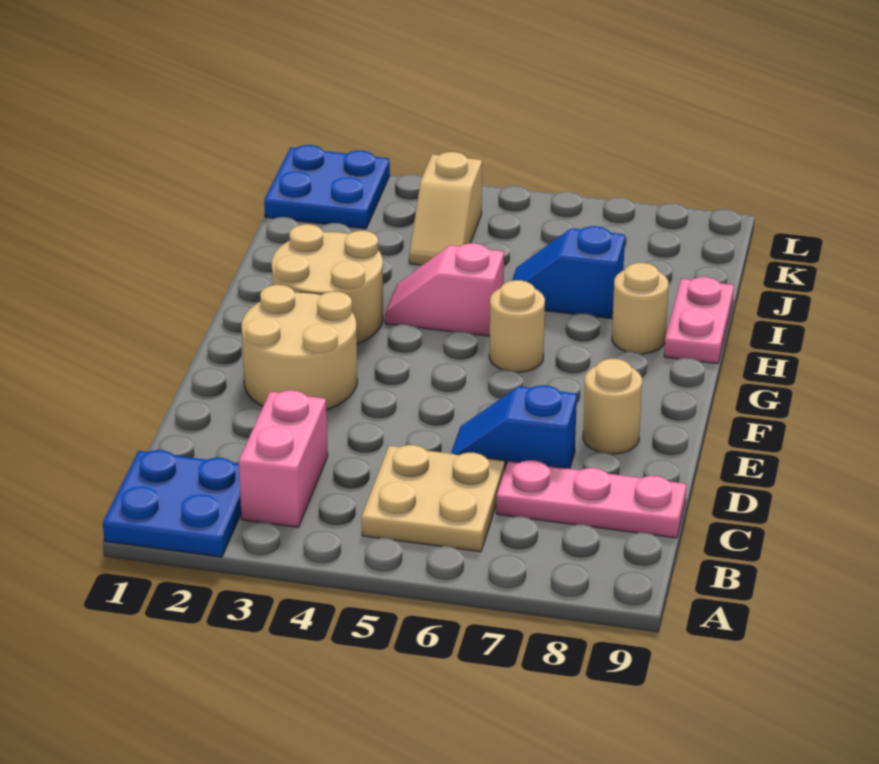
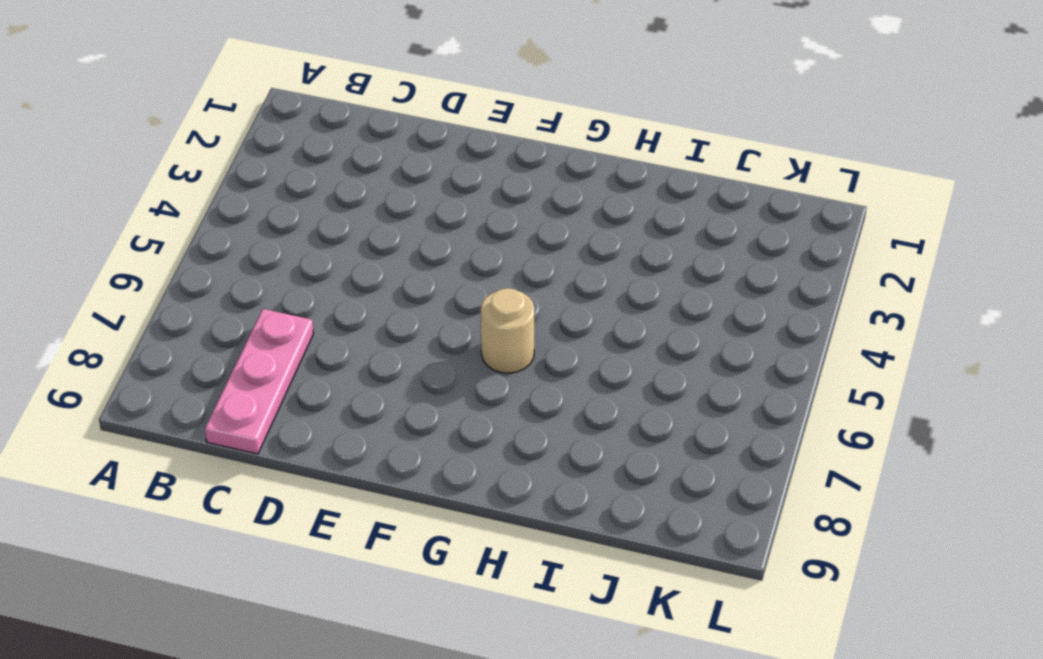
none -> blue plate A1:B2 level 1
none -> pink brick B3:C3 level 1
none -> tan plate B5:C6 level 1

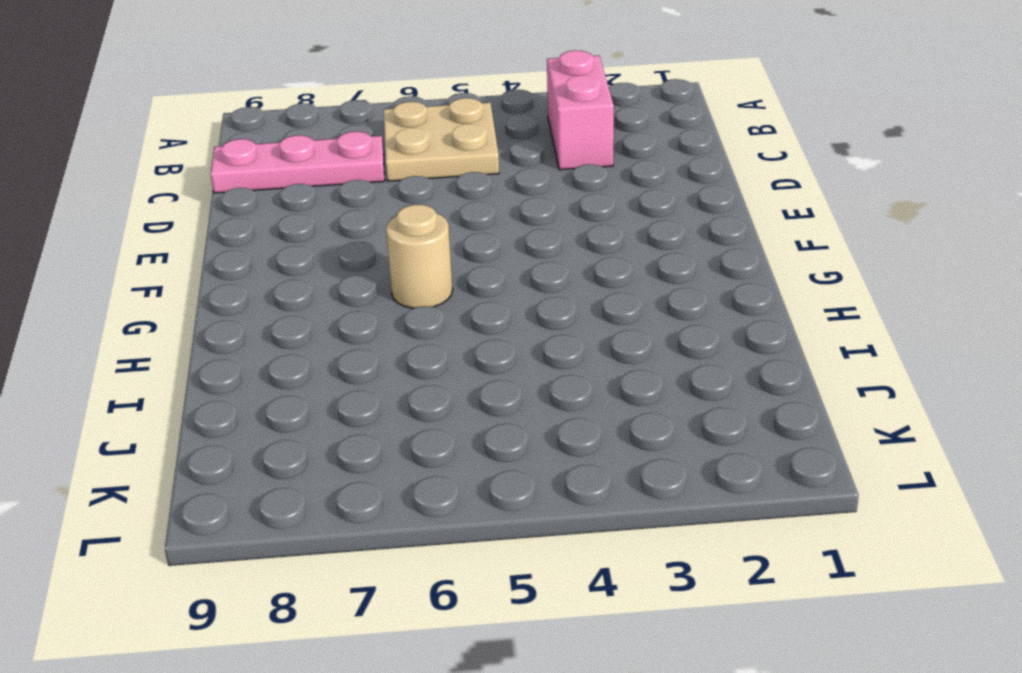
none -> blue plate A1:B2 level 1
none -> blue slope D6:D7 level 1 top 7
none -> tan round brick E2:F3 level 1

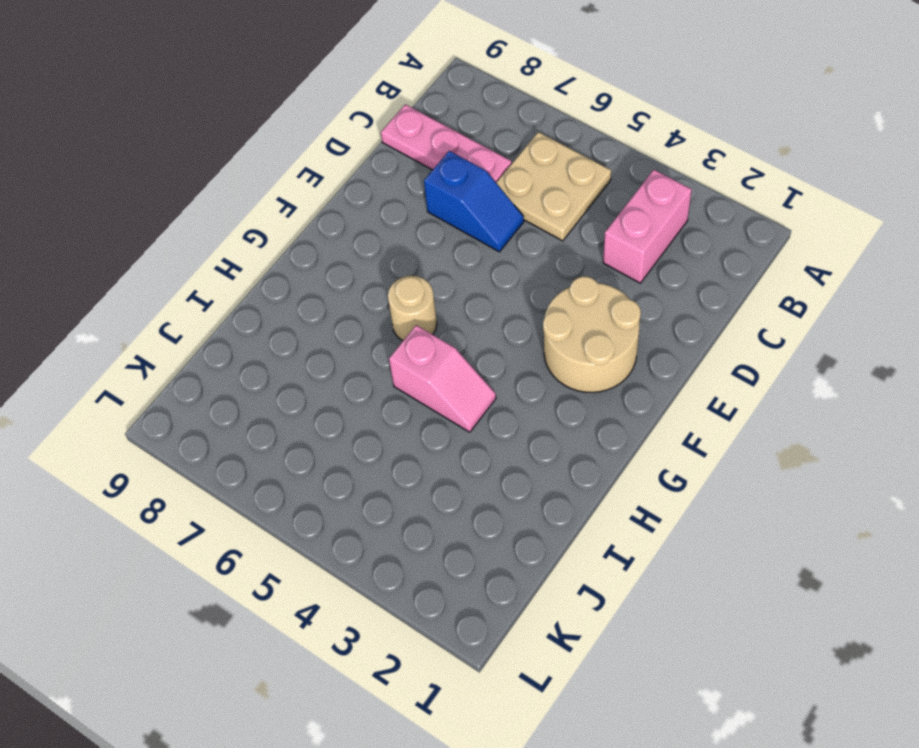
none -> blue plate A1:B2 level 1
none -> tan round brick E8 level 1
none -> tan round brick G2:H3 level 1

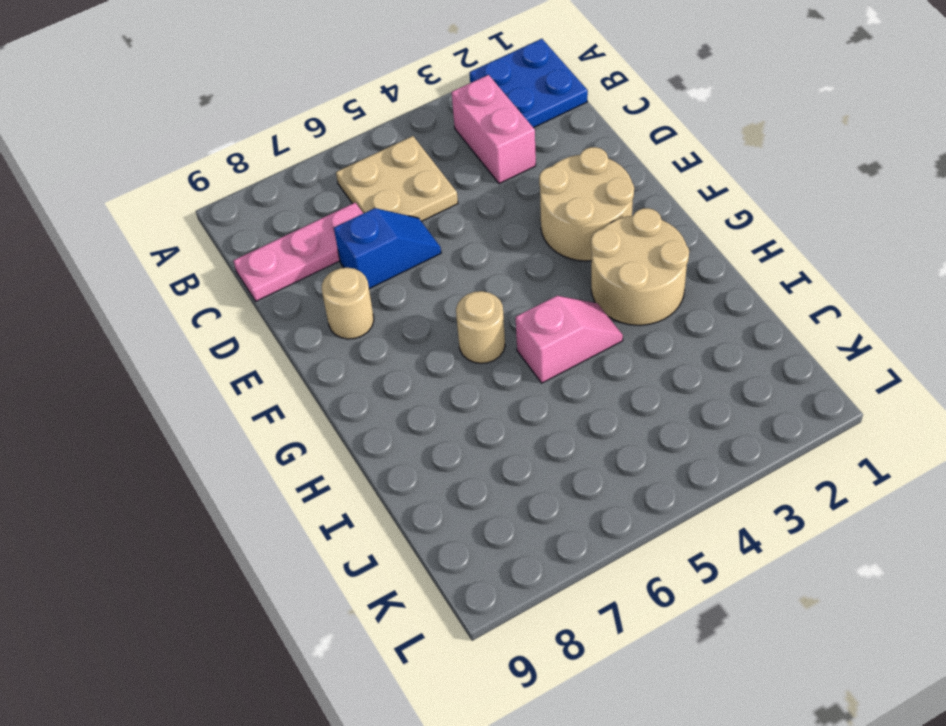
none -> tan round brick H8 level 1
none -> pink plate H9:I9 level 1
none -> blue slope I6:I7 level 1 top 7

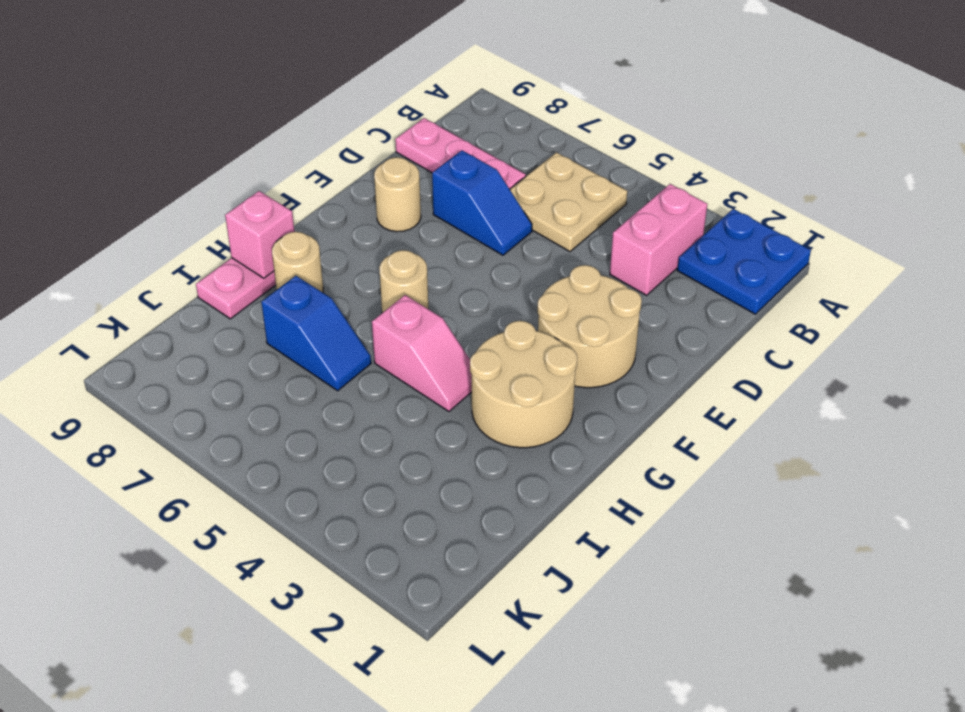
pink brick H9 level 2 -> none
none -> tan slope J4:K4 level 1 top K
none -> blue plate K1:L2 level 1

